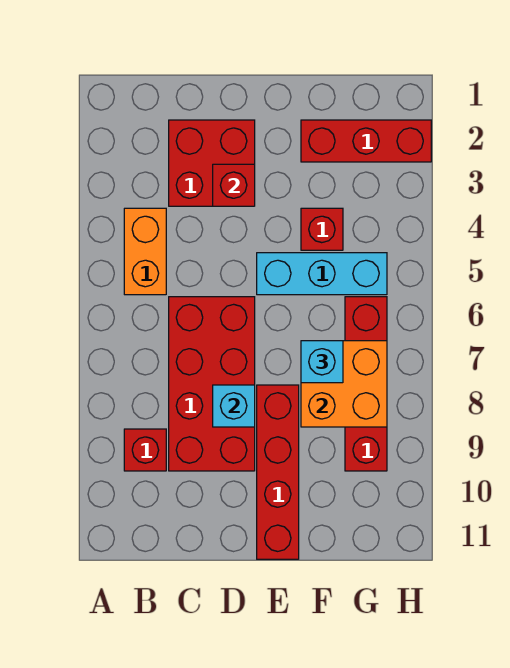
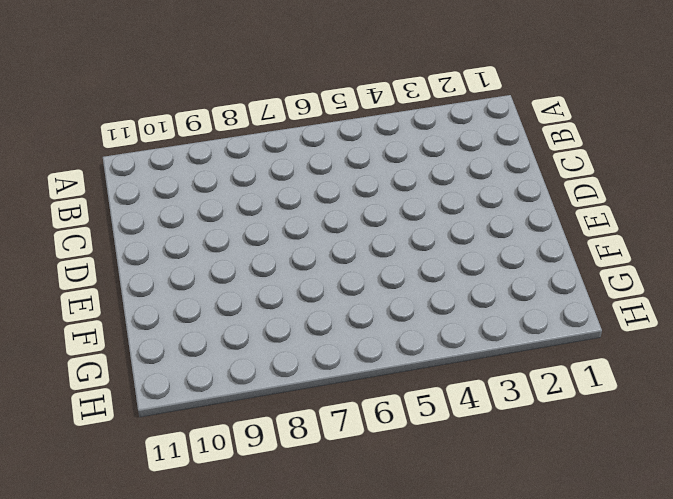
none -> orange brick B4:B5 level 1
none -> red brick B9 level 1
none -> red brick C2:D3 level 1

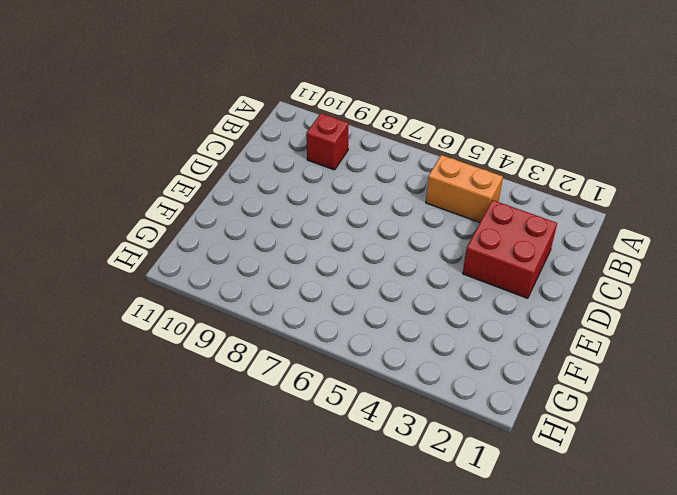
none -> red brick C6:D9 level 1
none -> cyan brick E5:G5 level 1
none -> red brick E8:E11 level 1

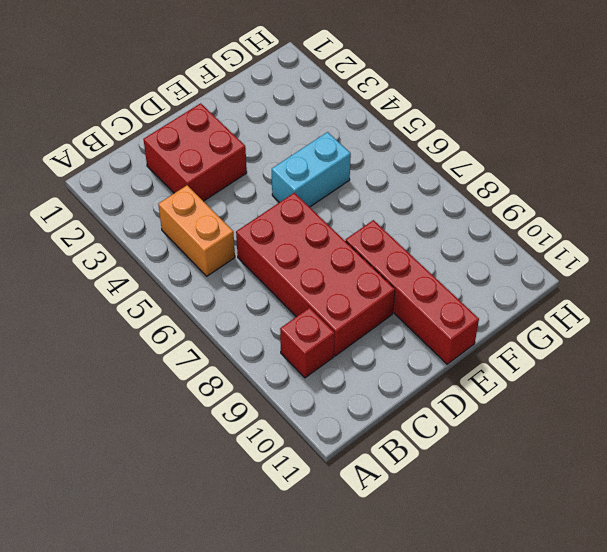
cyan brick E5:F5 level 1 -> cyan brick E5:G5 level 1
none -> red brick F2:H2 level 1
none -> red brick F4 level 1
none -> red brick G6:G9 level 1

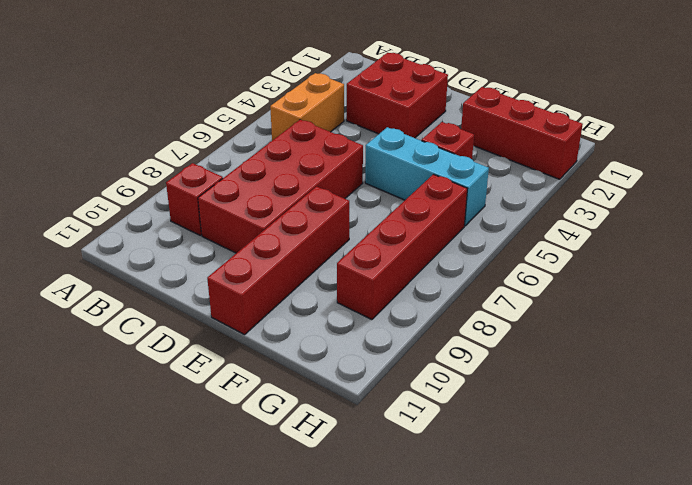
none -> red brick D3 level 2
none -> cyan brick D8 level 2
none -> orange brick F7:G8 level 2

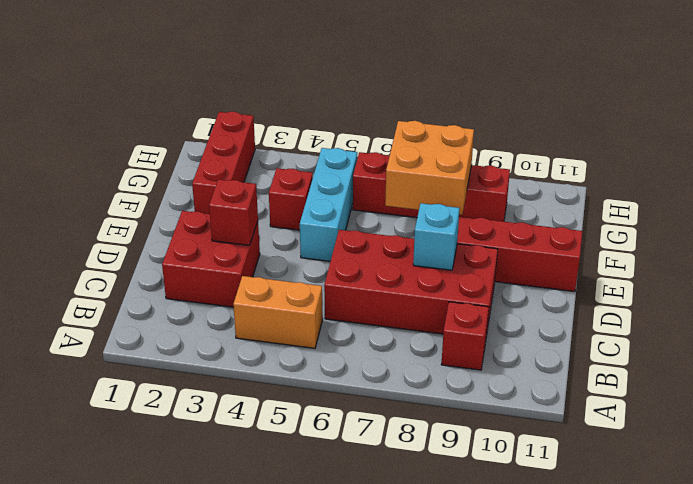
none -> cyan brick F7 level 3

